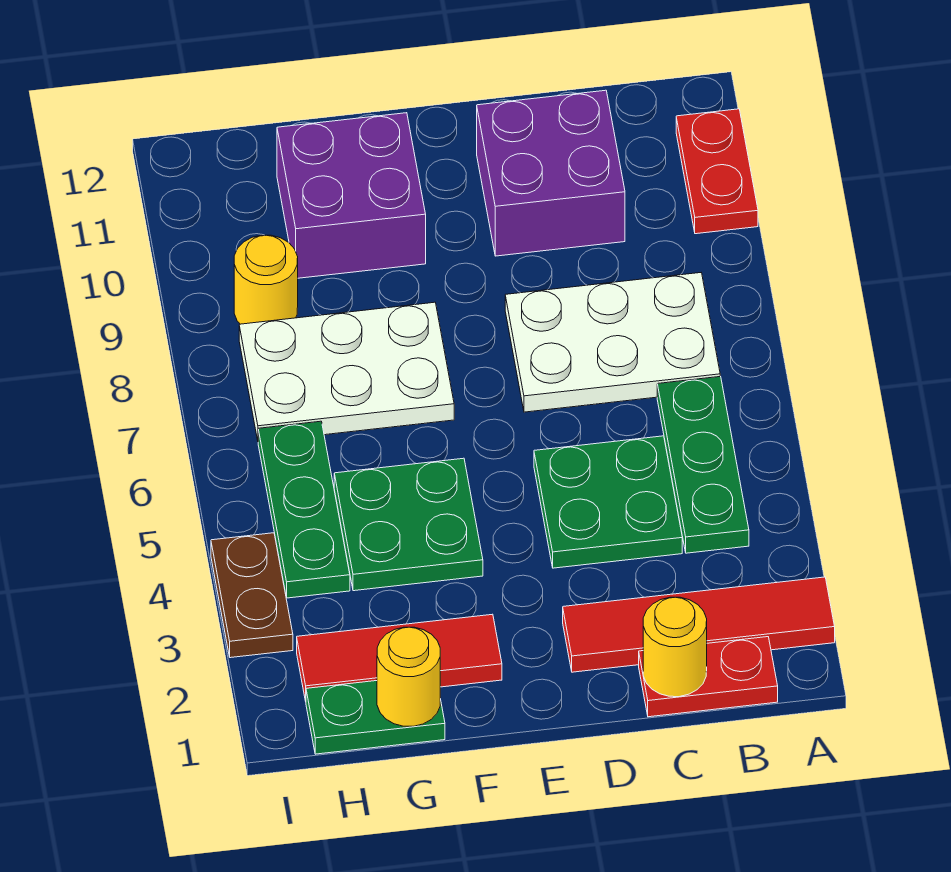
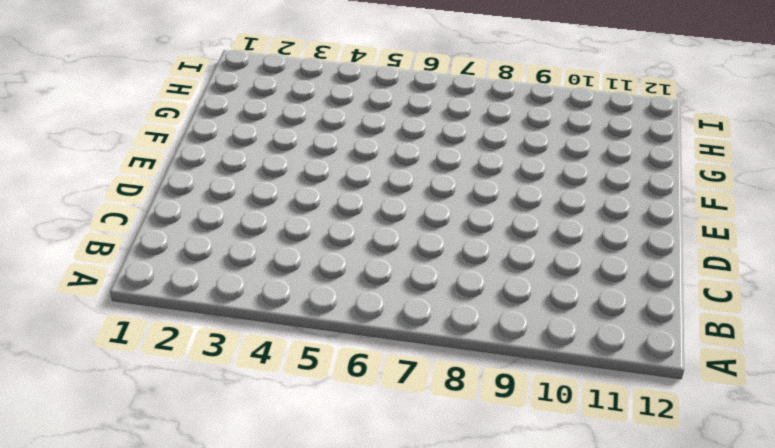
none -> red tile A2:D2 level 1
none -> red plate A10:A11 level 1
none -> red plate B1:C1 level 1

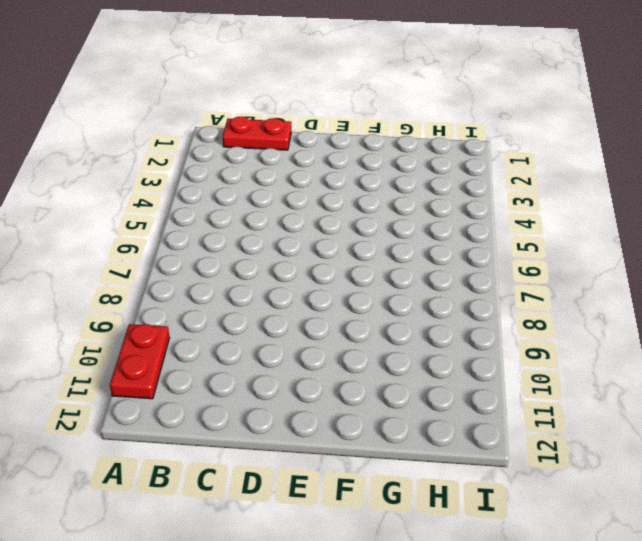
none -> red tile A2:D2 level 1
none -> green plate B4:B6 level 1
none -> white plate B7:D8 level 1

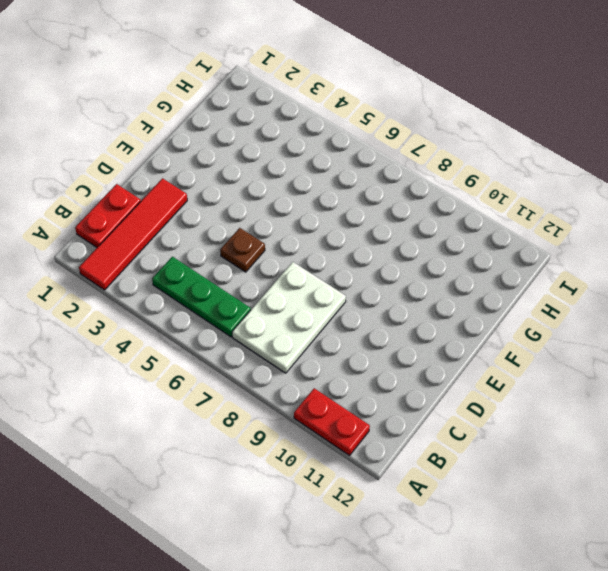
brown plate D5 level 1 -> green plate C4:D5 level 1
none -> purple brick C10:D11 level 1
none -> red tile F2:H2 level 1
none -> green plate F4:G5 level 1

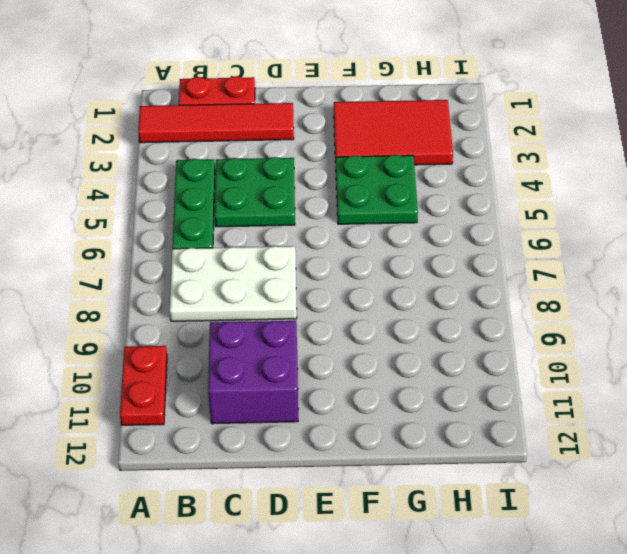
red tile F2:H3 level 1 -> red tile F2:H2 level 1
none -> white plate F7:H8 level 1
none -> purple brick F10:G11 level 1
none -> green plate G1:H1 level 1

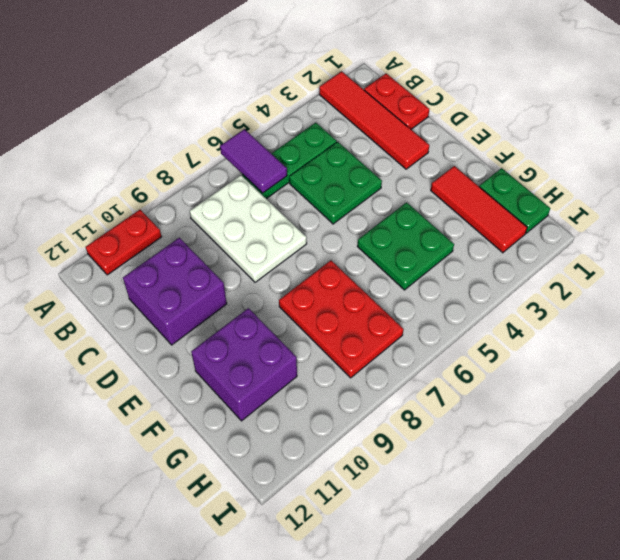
purple tile A6:B6 level 2 -> none
red plate F7:H8 level 1 -> white plate F7:H8 level 1
none -> green plate H4:H6 level 1
none -> yellow round brick H9 level 1
none -> brown plate I3:I4 level 1

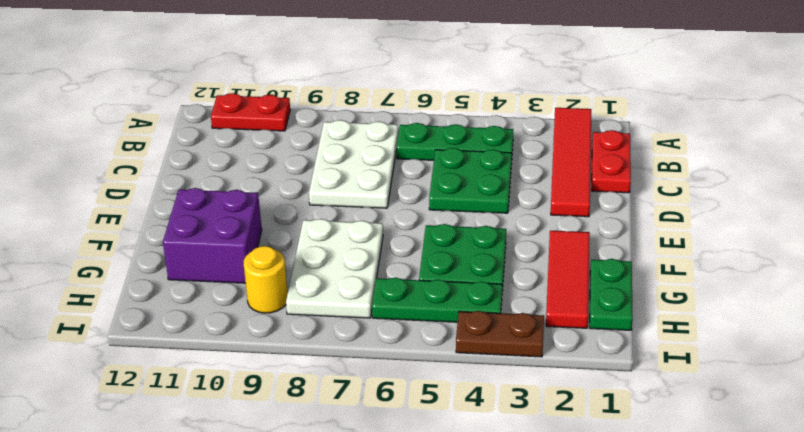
none -> purple brick C10:D11 level 1
none -> yellow round brick C1 level 2
none -> yellow round brick G1 level 2

